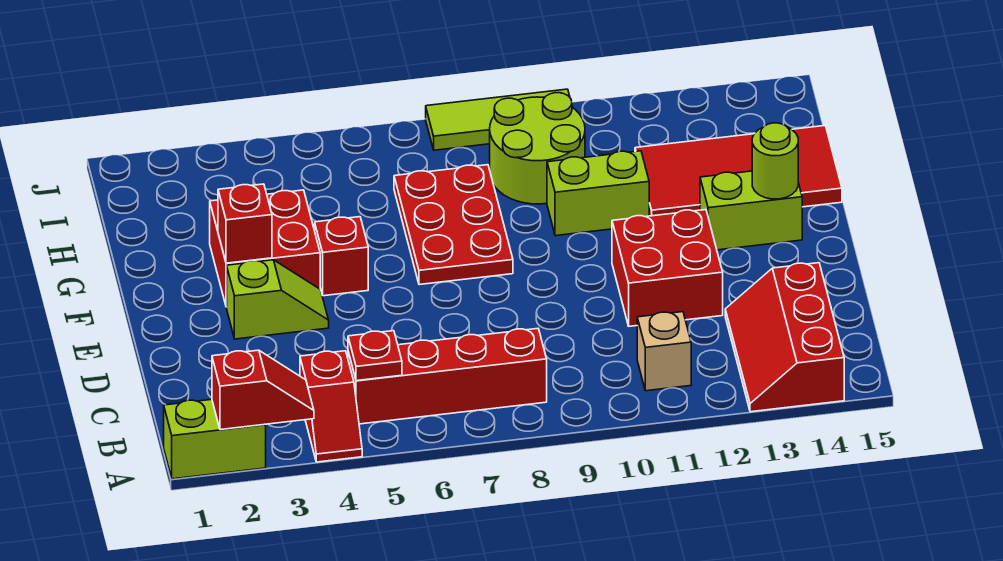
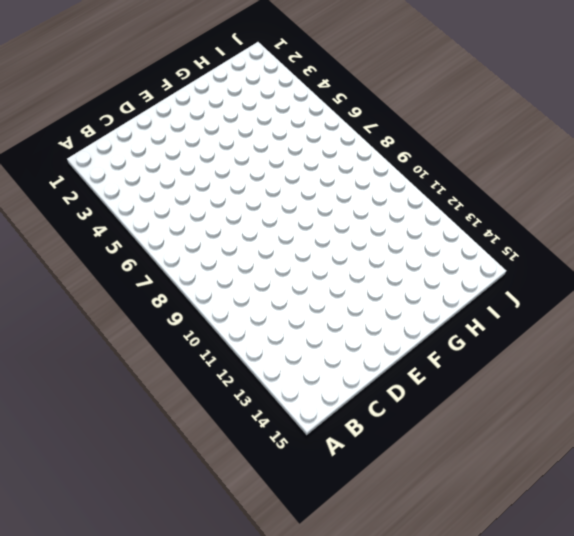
none -> lime brick A1:A2 level 1
none -> red slope A4:B4 level 1 top B
none -> red slope A13:C14 level 1 top 14

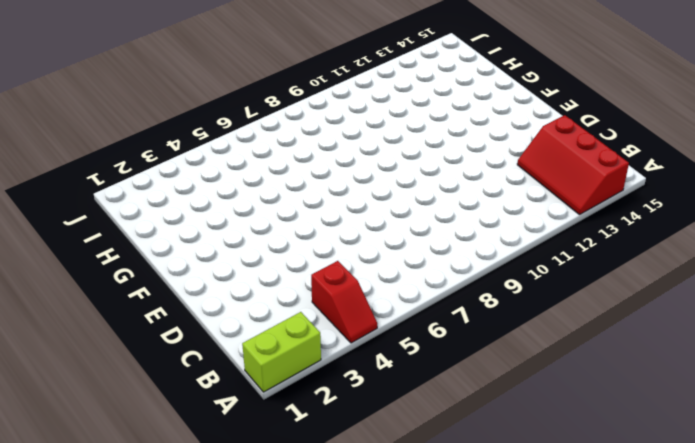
none -> red brick B5:B8 level 1
none -> tan brick B11 level 1
none -> red brick D11:E12 level 1

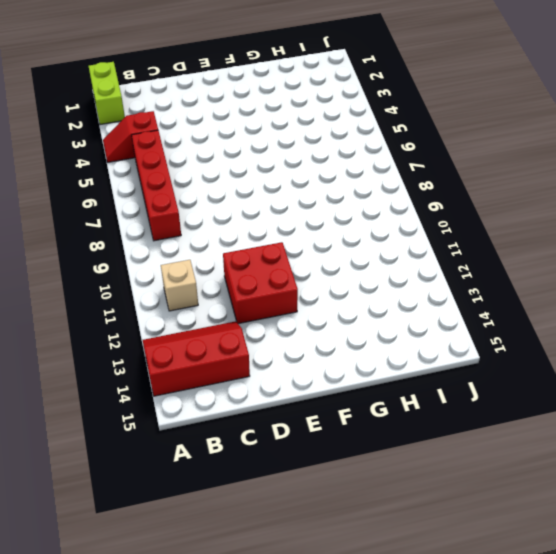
none -> lime slope E3:E4 level 1 top 3
none -> red brick F3:G4 level 1
none -> red brick F5 level 1

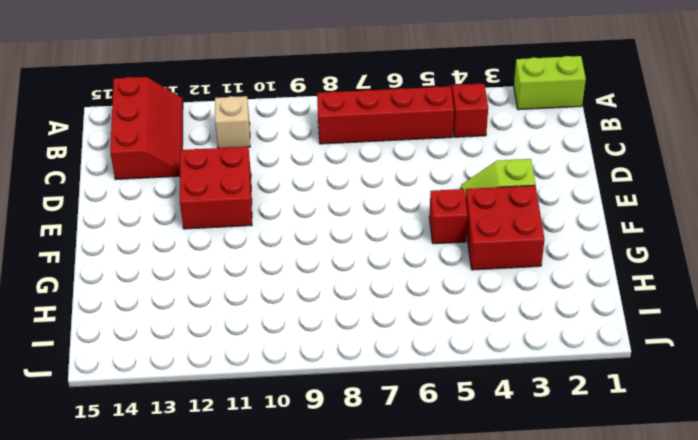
none -> red plate F7:H8 level 1
none -> lime brick F13:F14 level 1
none -> lime brick G10:G11 level 1

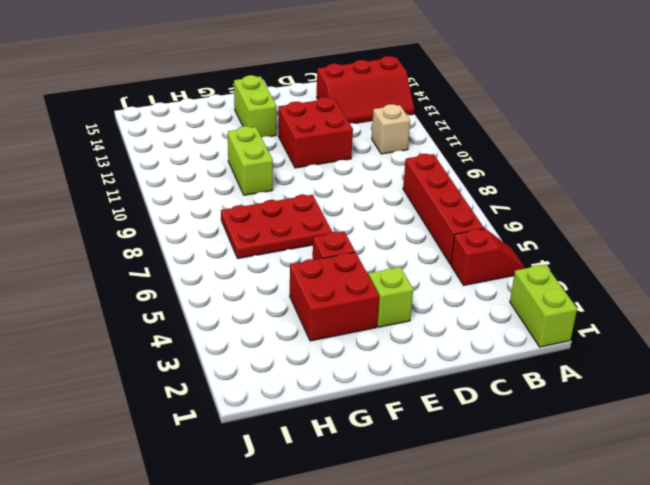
none -> red tile G12:H15 level 1
none -> lime round brick H9:I10 level 1
none -> lime tile J8:J10 level 1

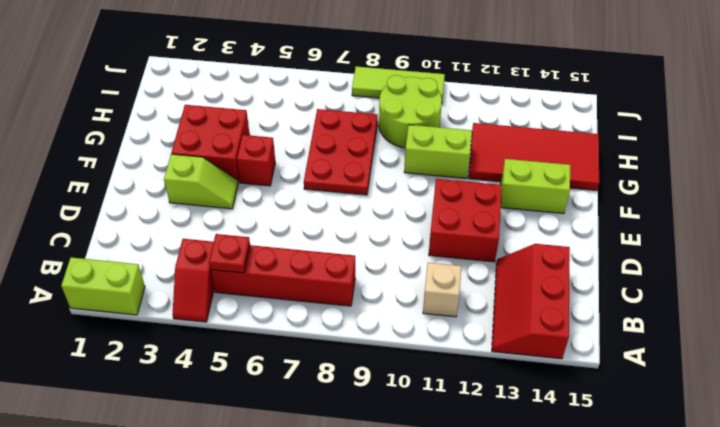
none -> red slope A2:A3 level 2 top 2
none -> red brick F3 level 2
none -> lime round brick F14 level 2

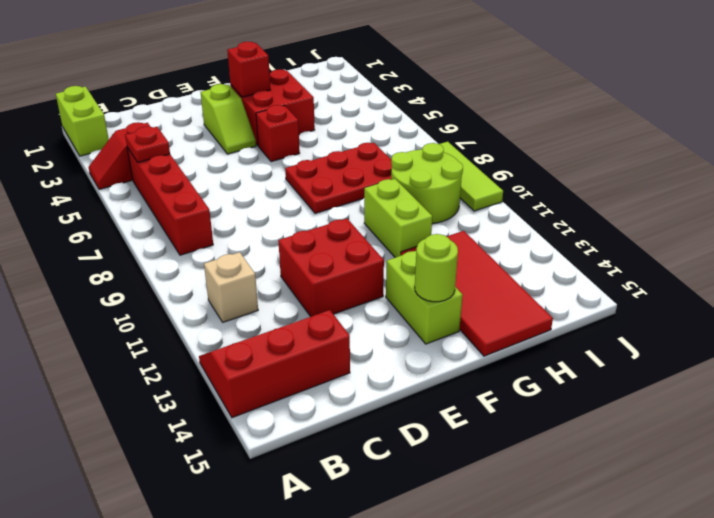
none -> red slope A2:A3 level 2 top 2

